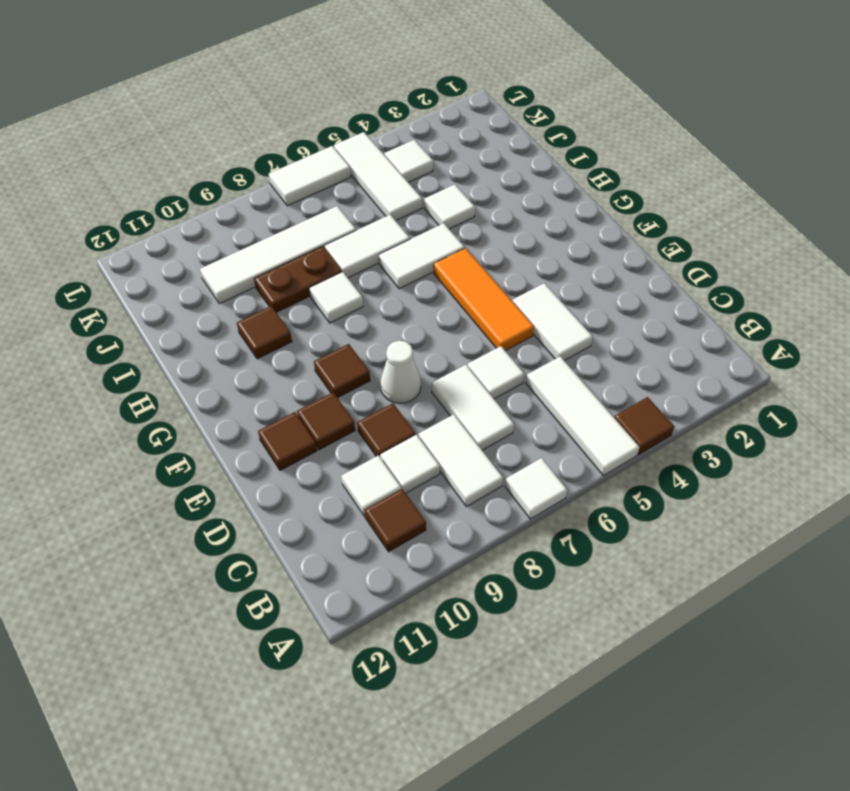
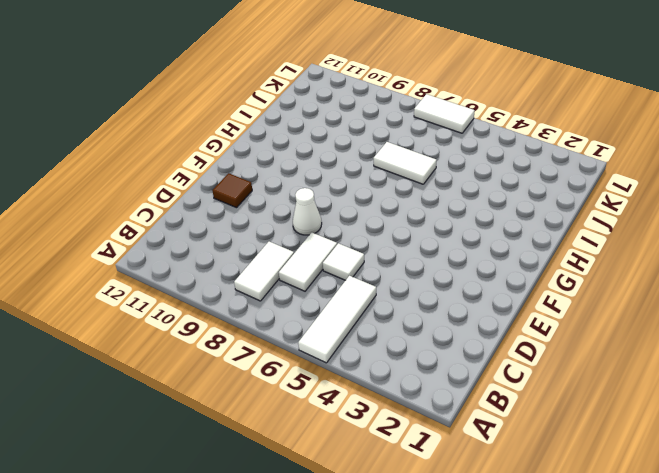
none -> brown tile A4 level 1
none -> white tile A7 level 1
none -> brown tile B10 level 1

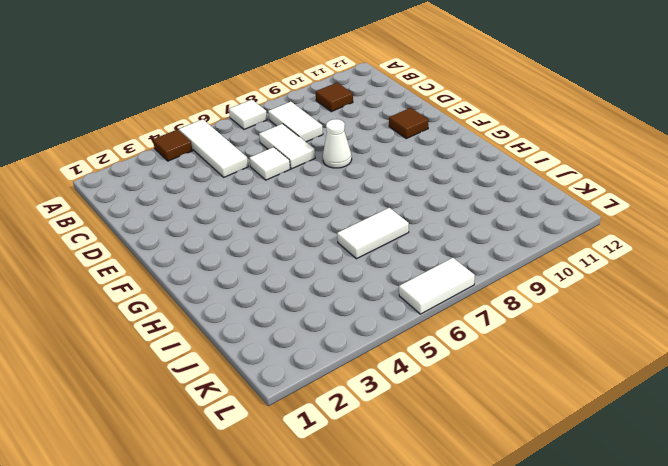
none -> white tile C9 level 1
none -> white tile C10 level 1
none -> white tile D4:E4 level 1

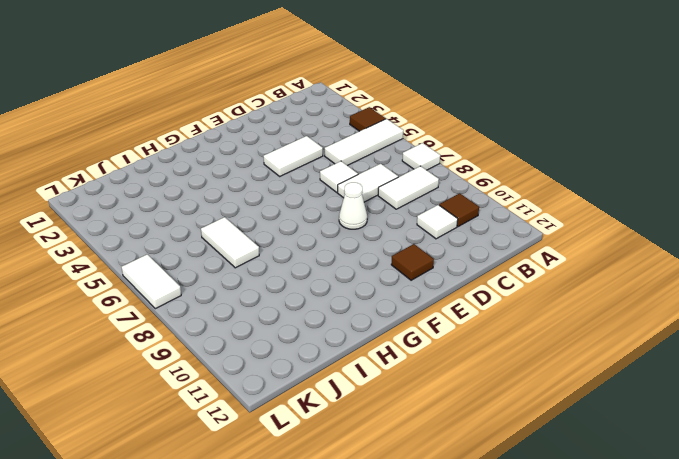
none -> white tile C9 level 1
none -> brown tile D9 level 1
none -> orange tile E5:G5 level 1

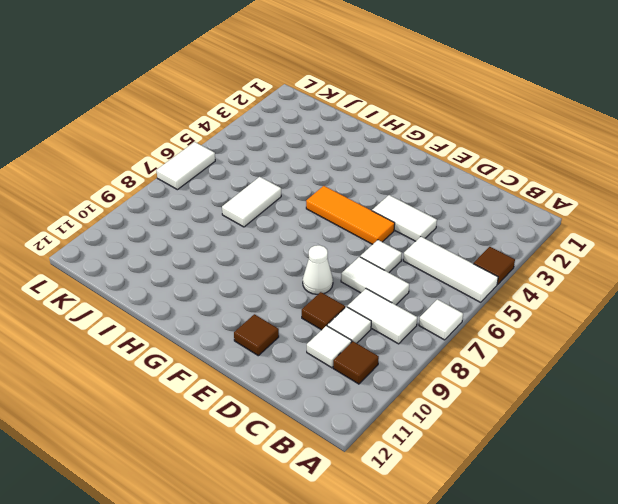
none -> brown tile E10 level 1
none -> brown tile F9 level 1
none -> white tile H5:H6 level 1

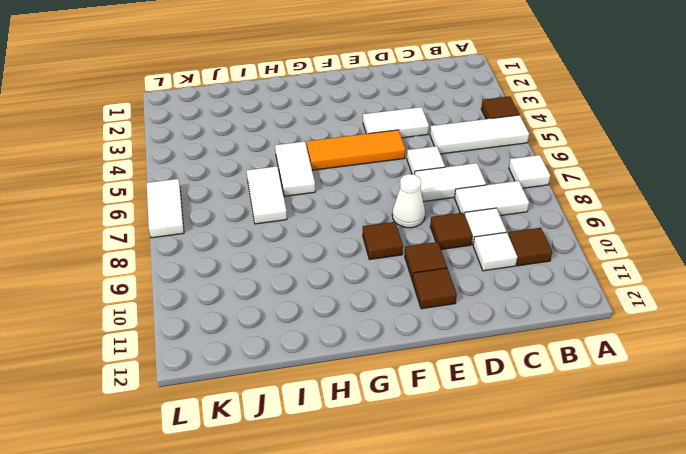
none -> white tile H8 level 1
none -> brown tile H10 level 1
none -> white tile I4 level 1

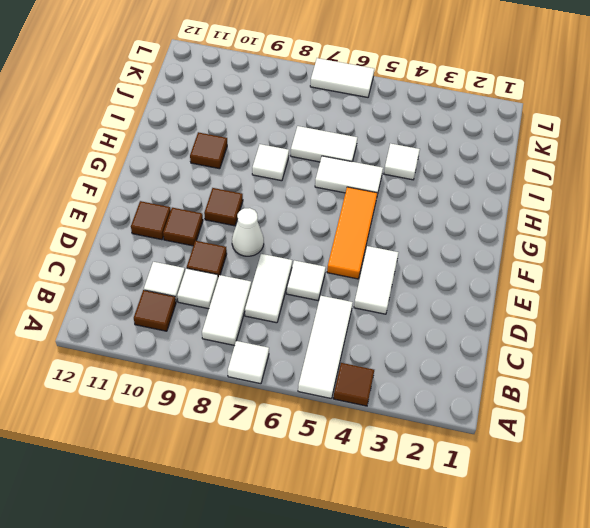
none -> brown plate I8:I9 level 1
none -> white tile J5:L5 level 1
none -> white tile J7:J10 level 1

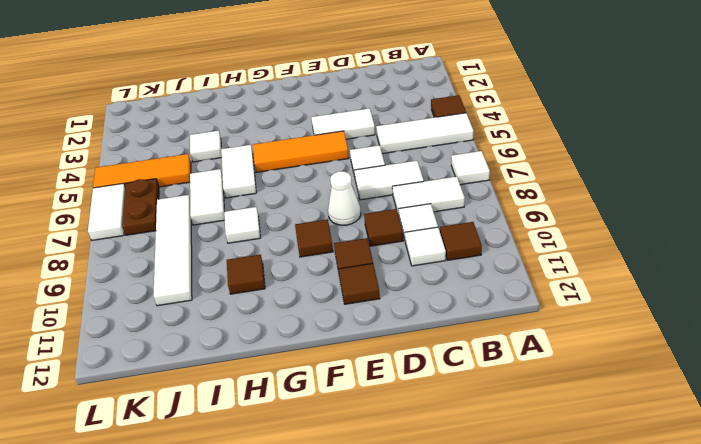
orange tile J5:L5 level 1 -> white tile J5:L5 level 1
brown plate K6:K7 level 1 -> brown plate I8:I9 level 1
none -> white tile K4 level 1

